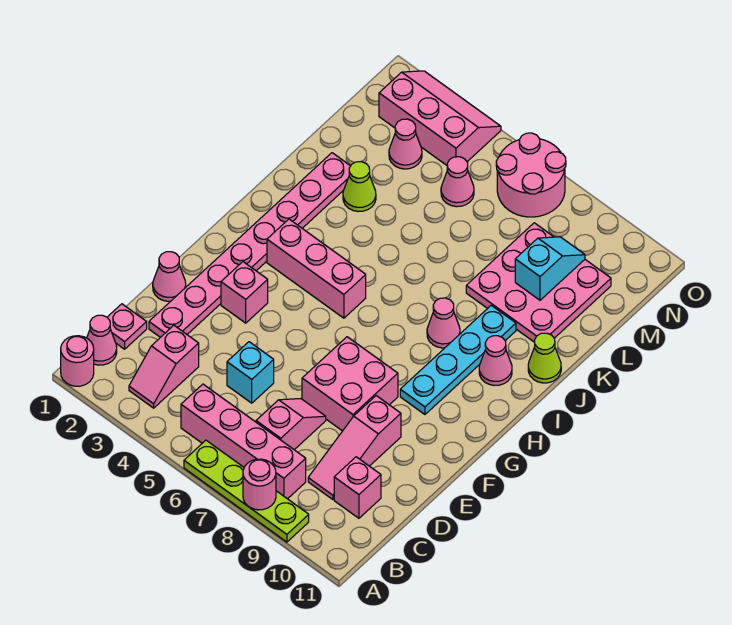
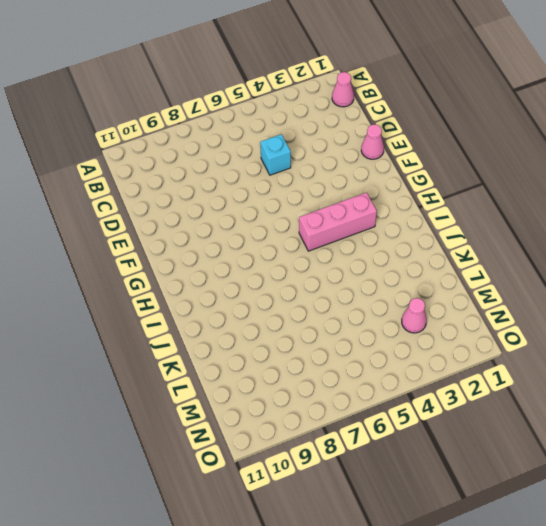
none -> pink round brick A1 level 1
none -> lime plate A6:A9 level 1
none -> pink slope B3:C3 level 1 top C

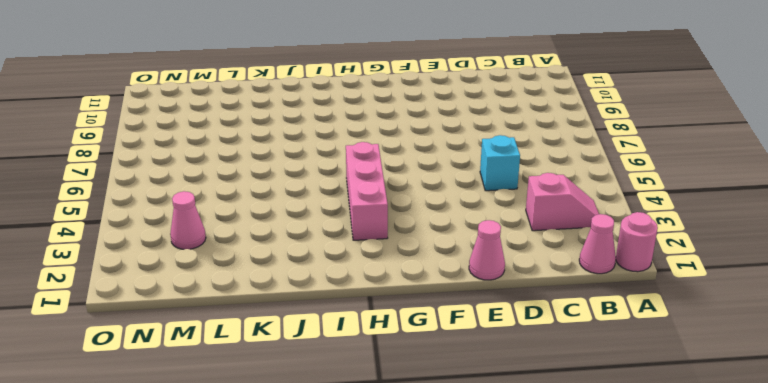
none -> lime plate A6:A9 level 1
none -> pink brick B5:B8 level 1
none -> pink plate C1 level 1

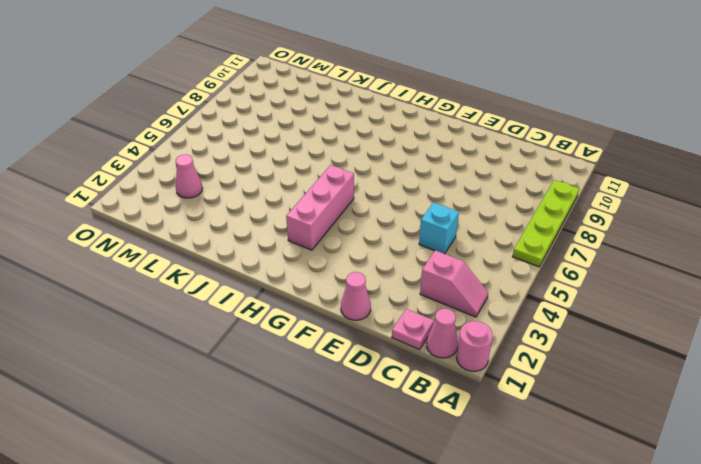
none -> pink brick B5:B8 level 1
none -> pink slope C7:D7 level 1 top C
none -> pink slope C9:E9 level 1 top E

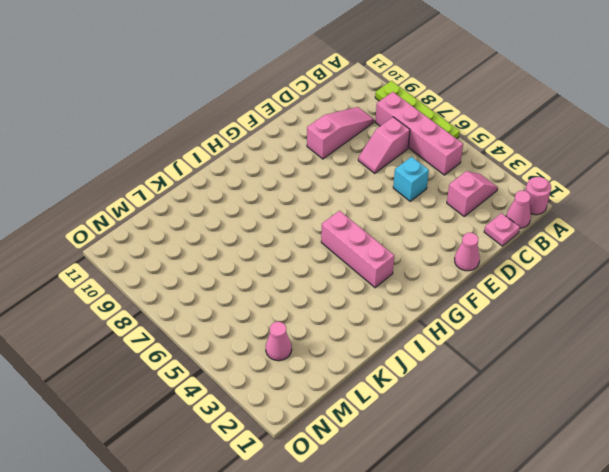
none -> pink brick C10 level 1
none -> pink plate D2:K2 level 1
none -> pink brick E7:F8 level 1

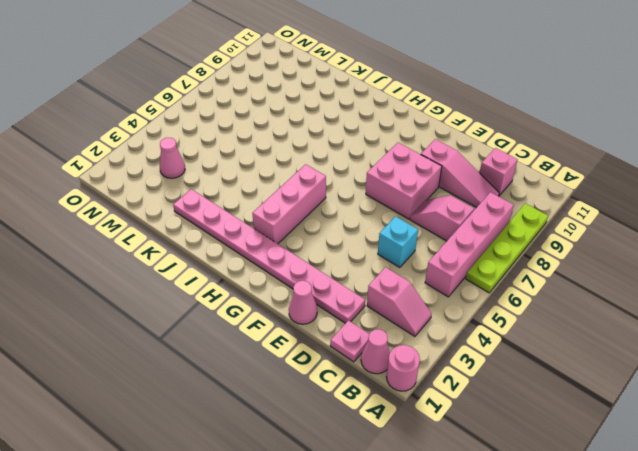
none -> pink brick F3 level 1
none -> cyan plate G9:J9 level 1
none -> pink cone I8 level 1

